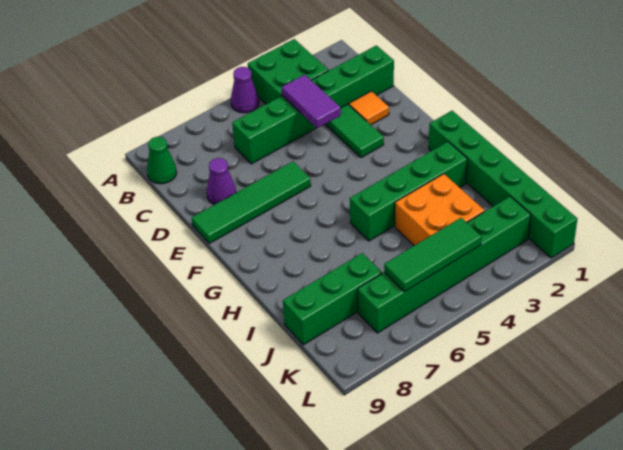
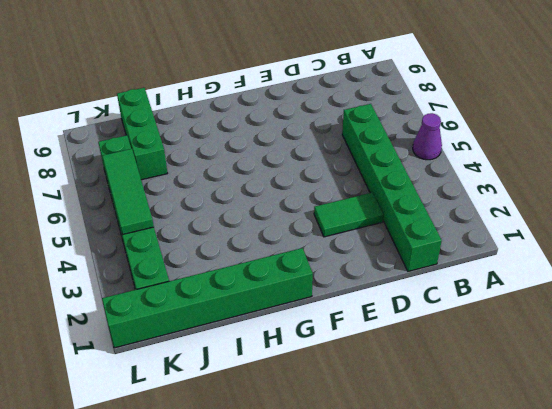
none -> green brick A3:B4 level 1
none -> green cone B9 level 1
none -> orange tile D2 level 1

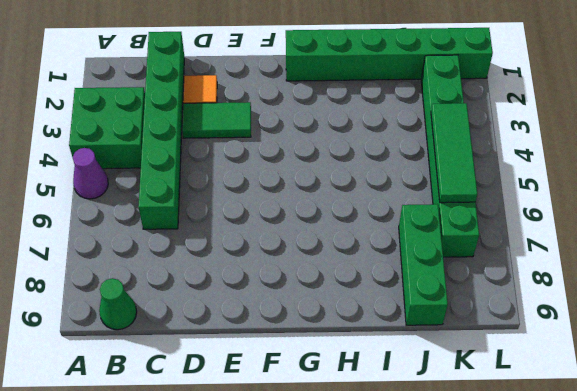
none -> purple cone D8 level 1
none -> green tile E6:E9 level 1
none -> green brick H2:H5 level 1

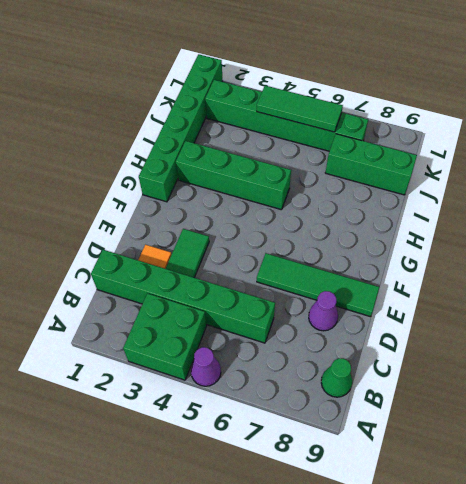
none -> orange brick I3:J4 level 1
none -> purple tile C4:D4 level 2

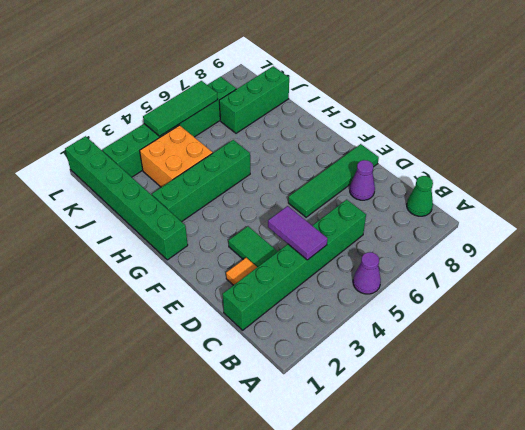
none -> green brick A3:B4 level 1

